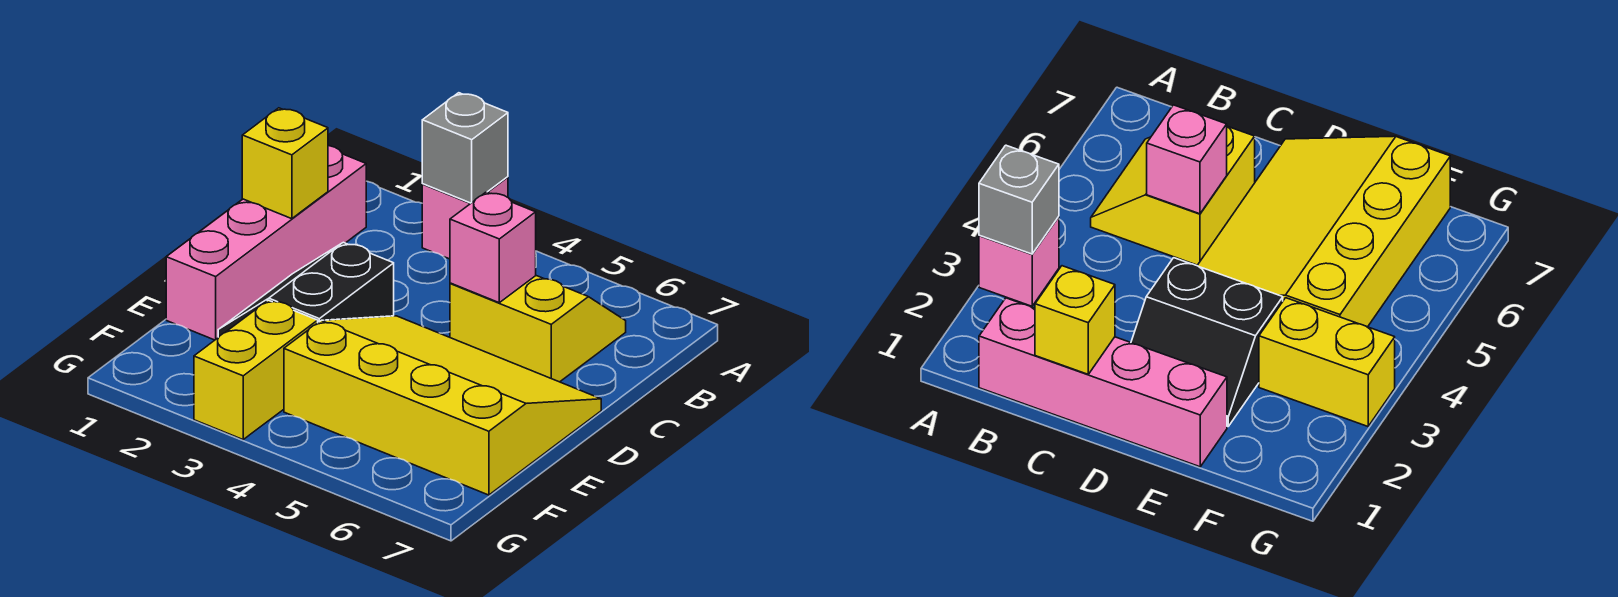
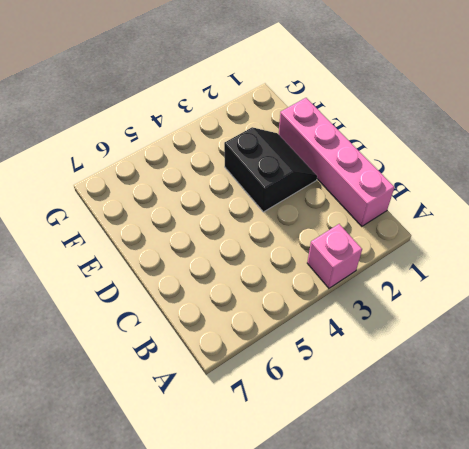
none -> yellow slope B5:C6 level 1 top C
none -> yellow slope D4:F7 level 1 top F

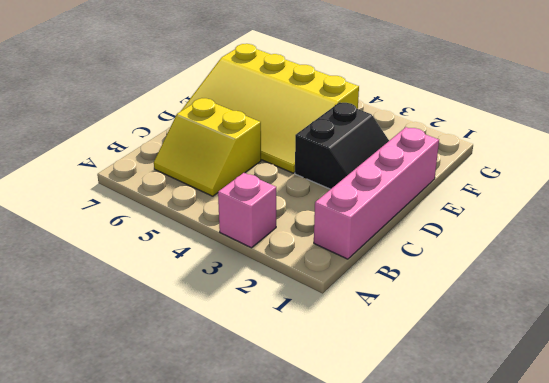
none -> yellow brick F3:G3 level 1
none -> grey brick A3 level 2

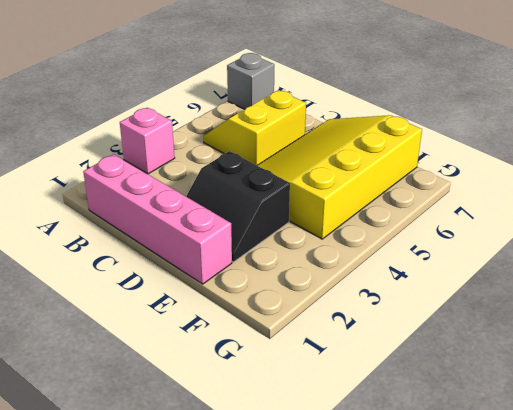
grey brick A7 level 1 -> grey brick A3 level 2
none -> yellow brick F3:G3 level 1
none -> yellow brick C1 level 2

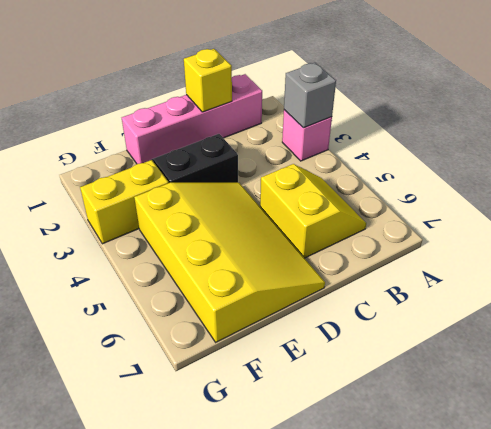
none -> pink brick C5 level 2

